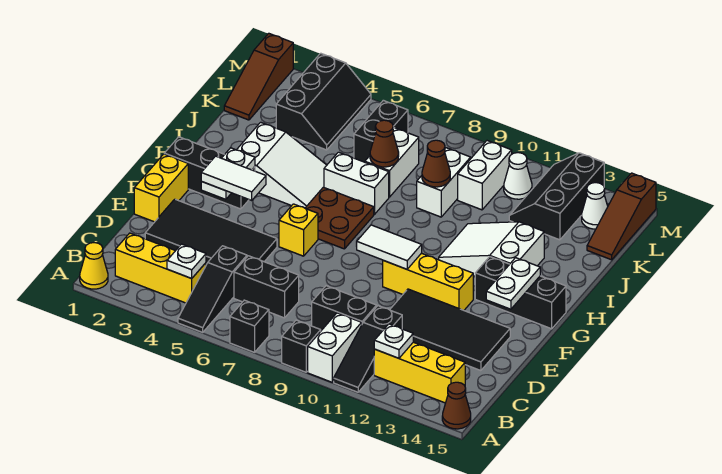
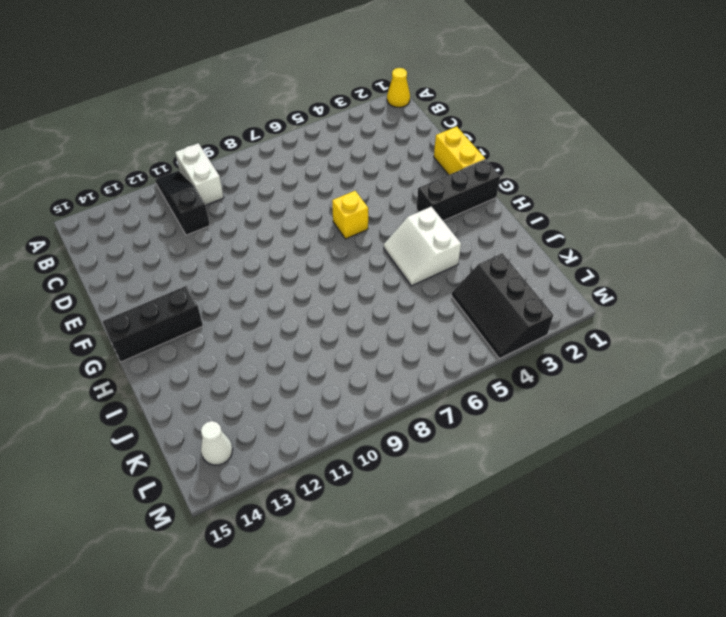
white slope H4:I5 level 1 top 4 -> white slope H3:I5 level 1 top 3
none -> black slope A5:C5 level 1 top C
none -> black brick A7 level 1
none -> black brick A9 level 1
none -> brown cone A15 level 1

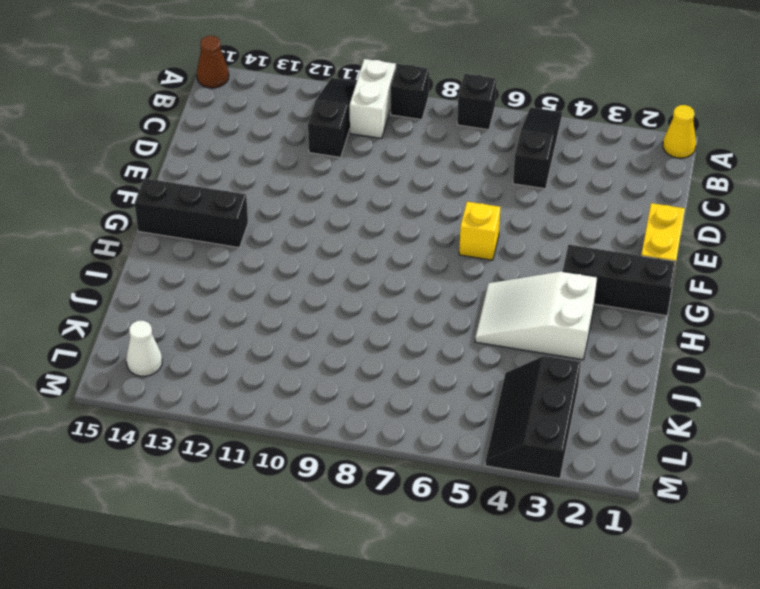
none -> yellow brick B2:B4 level 1
none -> yellow brick B12:B14 level 1
none -> black brick C6:C7 level 1
none -> black brick C9:C10 level 1

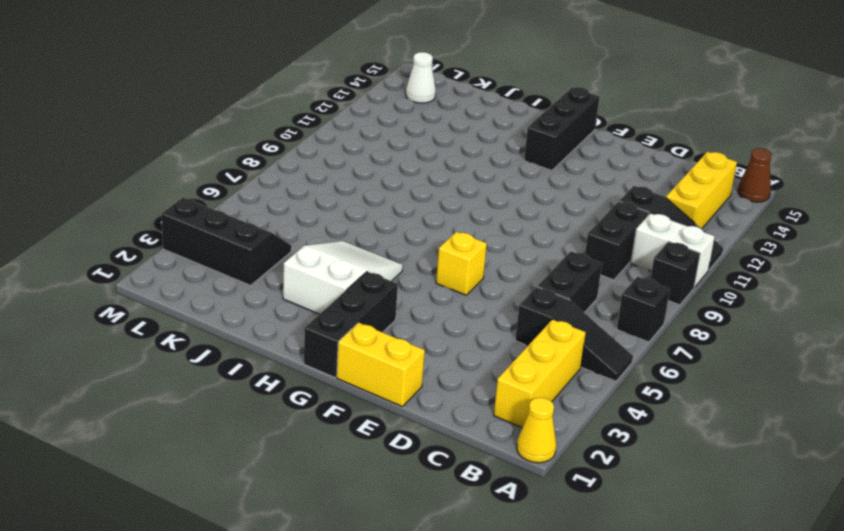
none -> black tile D2:E5 level 1
none -> black tile D11:E14 level 1
none -> yellow brick F10:F12 level 1
none -> brown plate G6:H7 level 1

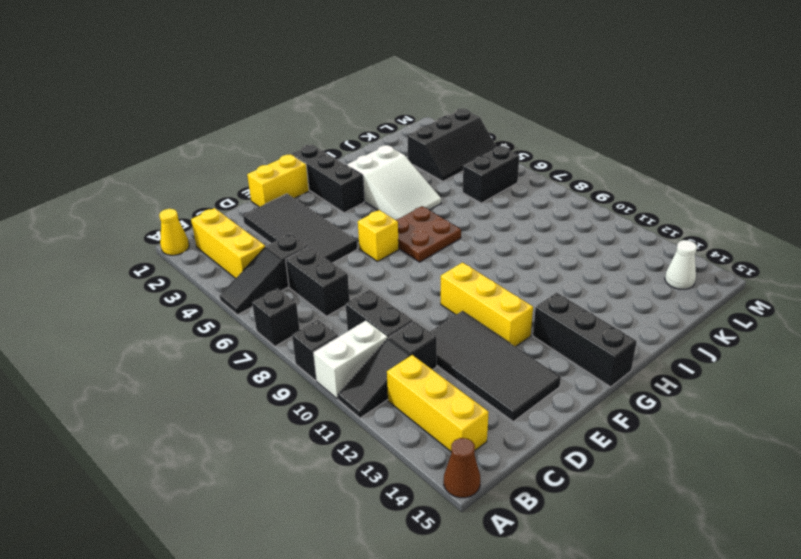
none -> white slope H11:I13 level 1 top 13
none -> white brick I6:I7 level 1
none -> white brick J7:K7 level 1
none -> white brick J9:K9 level 1

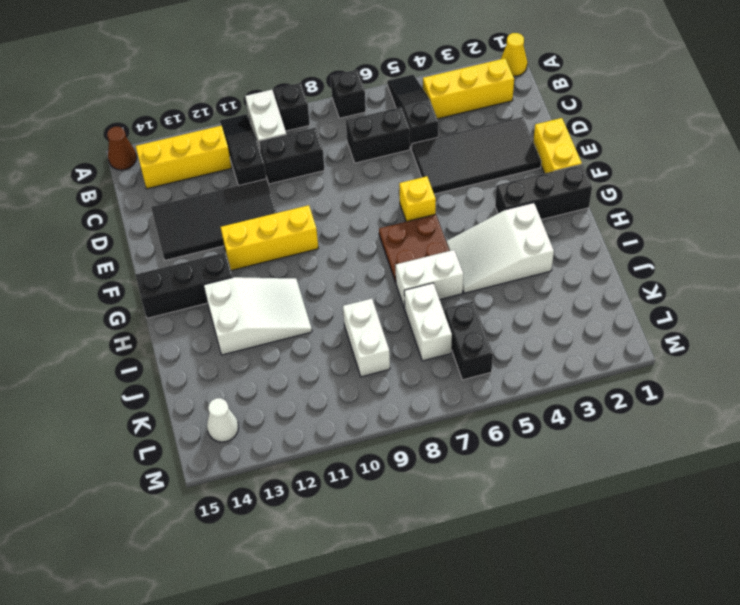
none -> brown slope K1:M1 level 1 top M
none -> black slope K3:M4 level 1 top 3
none -> white brick K10:L10 level 1
none -> black slope K12:M13 level 1 top 13

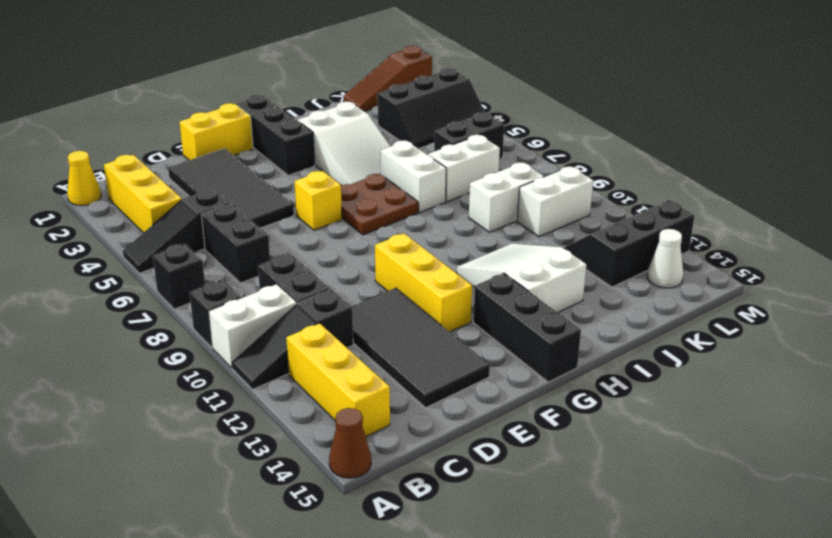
none -> brown slope K15:M15 level 1 top M
none -> white cone L11 level 1
none -> white plate B4 level 2
none -> white plate B12 level 2

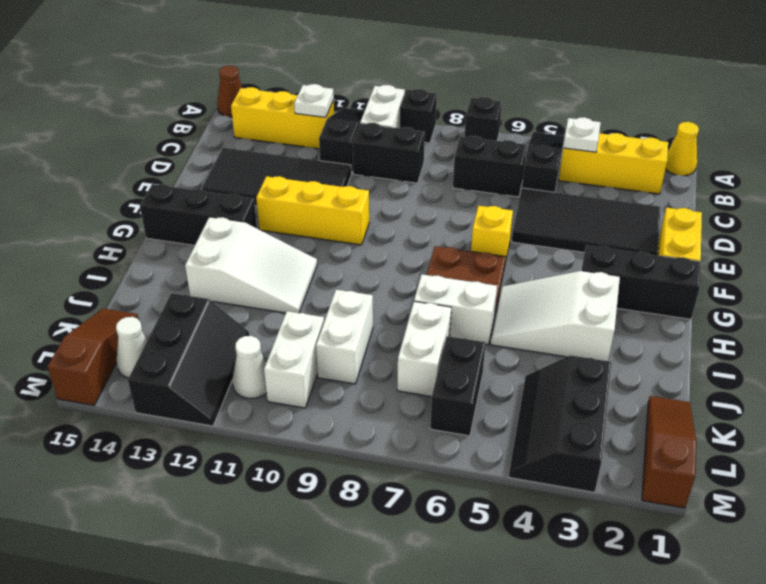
none -> white plate F3:G3 level 2
none -> white tile F9:F10 level 2
none -> white plate F14:G14 level 2
none -> brown cone J7 level 2

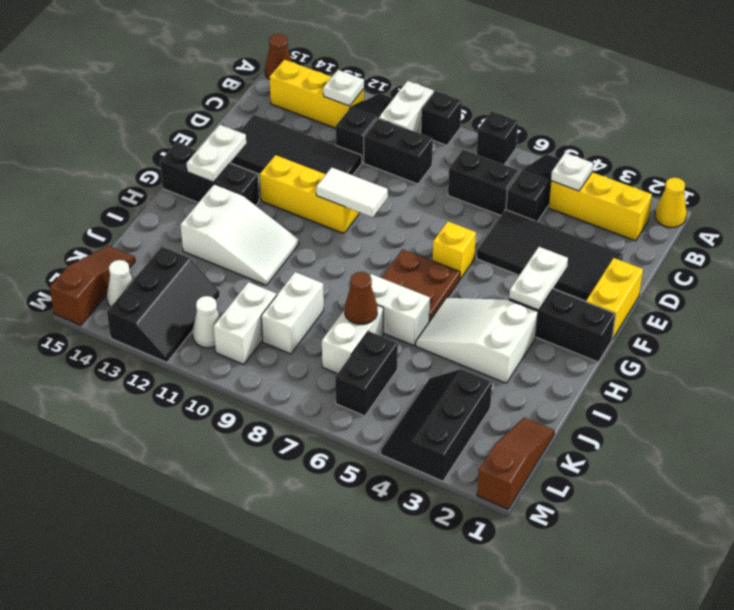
none -> brown cone J9 level 2
none -> white tile F3:F4 level 3

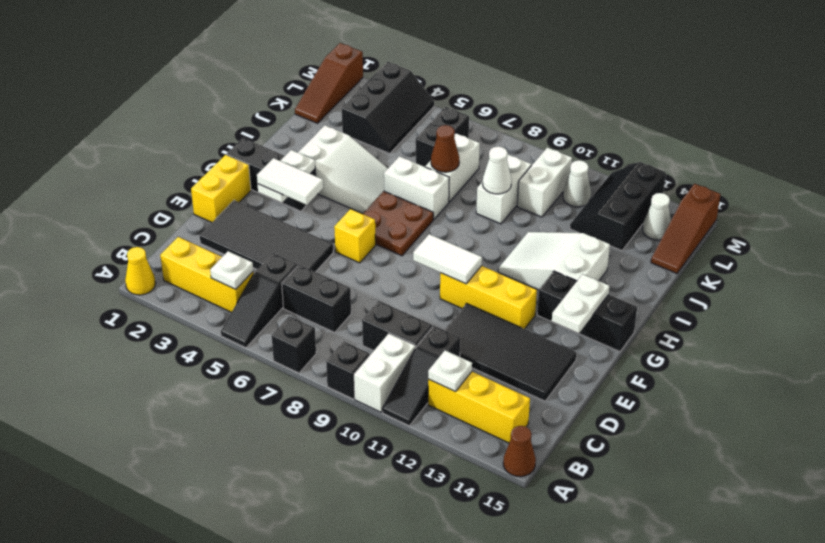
white cone J9 level 2 -> brown cone J9 level 2

